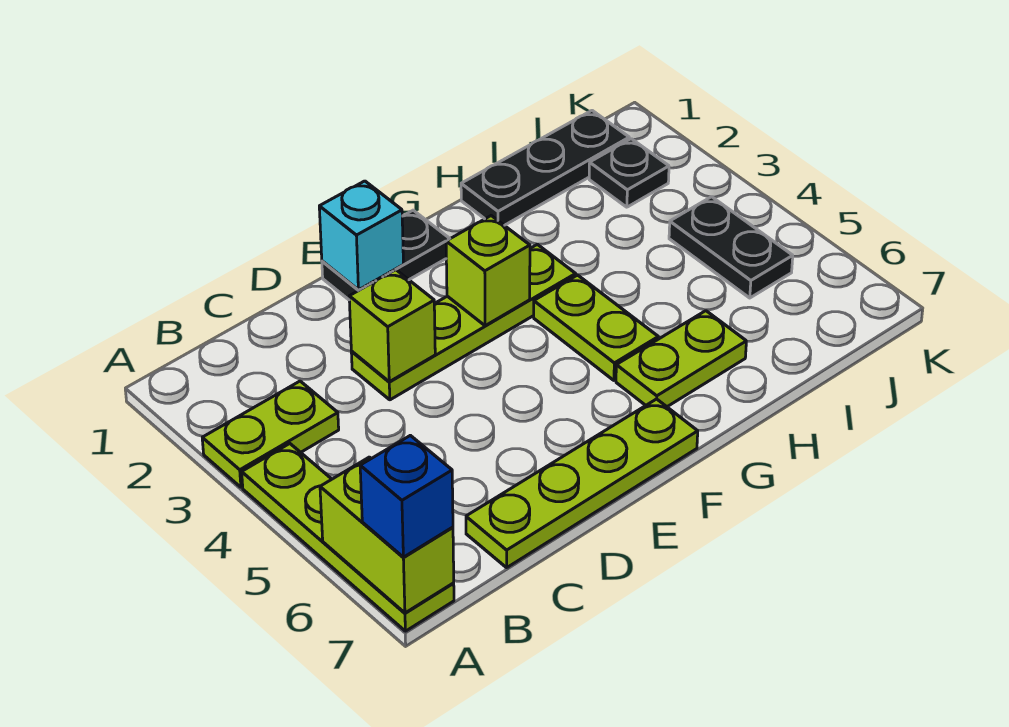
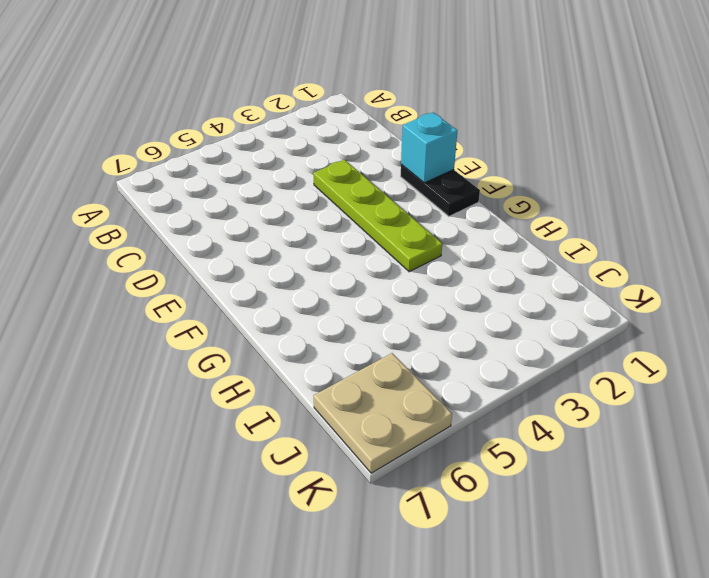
tan plate J6:K7 level 1 -> none
none -> lime plate A3:B3 level 1
none -> lime plate A4:A7 level 1
none -> lime plate C7:F7 level 1

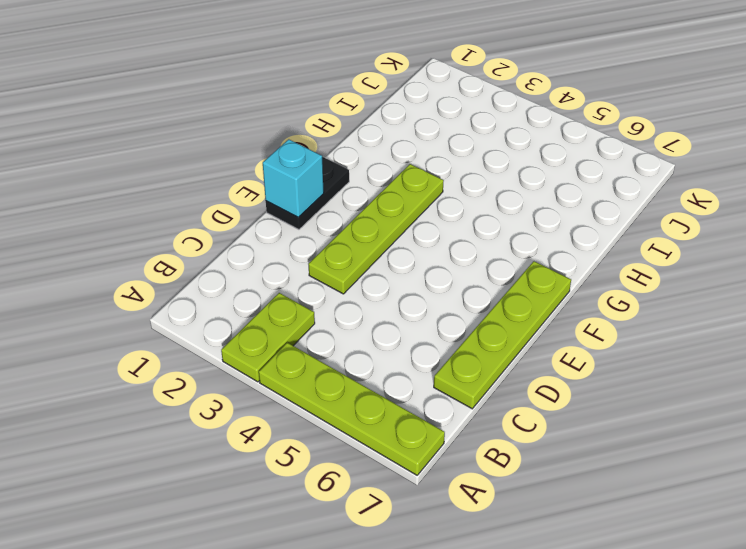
none -> lime plate G4:G5 level 1
none -> lime plate G6:H6 level 1
none -> black plate H1:J1 level 1

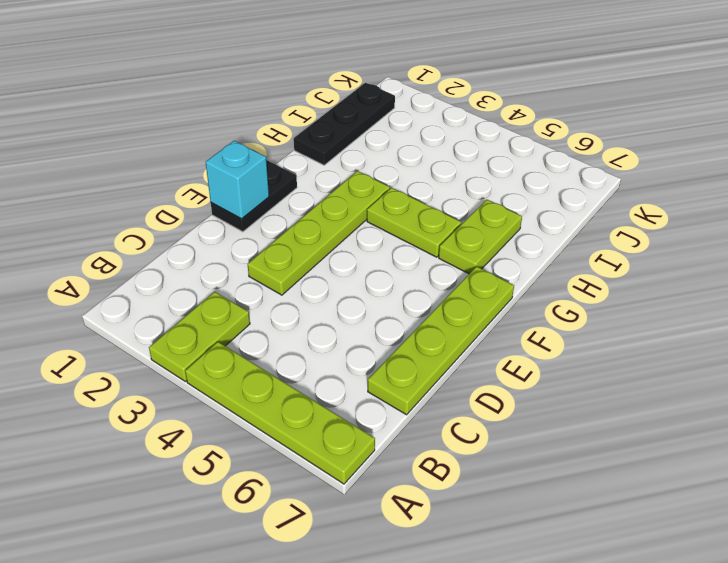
none -> black plate J2 level 1
none -> black plate J4:J5 level 1
none -> lime brick A6:A7 level 2

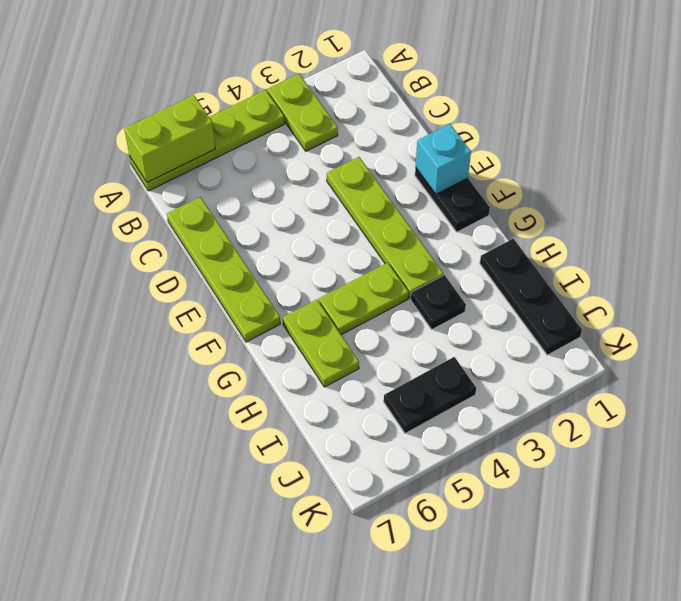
black plate H3 level 1 -> black plate J2 level 1
none -> lime brick D3 level 2
none -> lime brick F3 level 2
none -> blue brick A7 level 3

